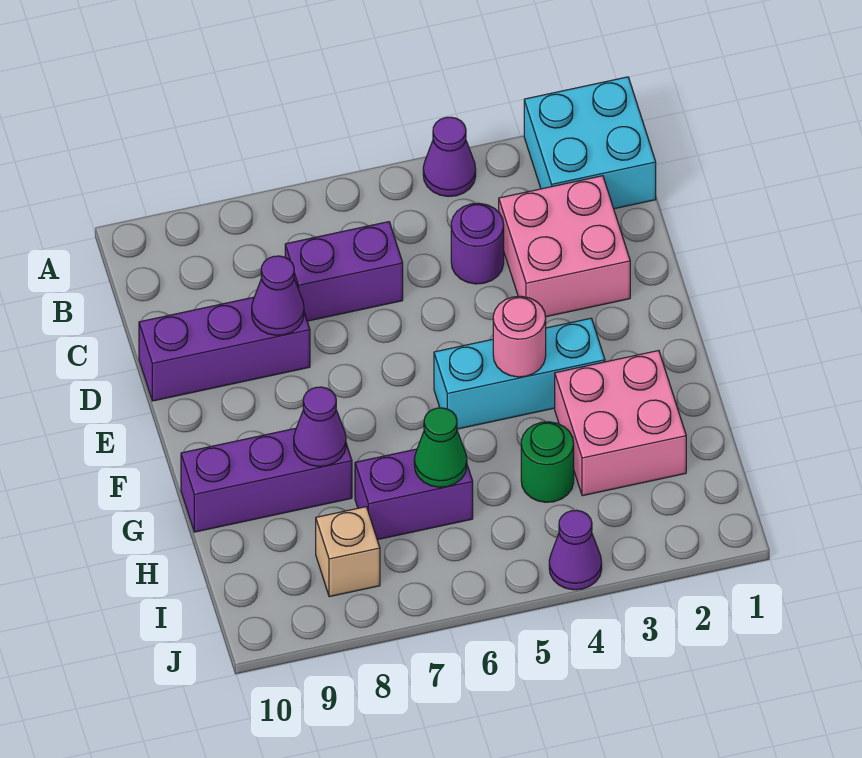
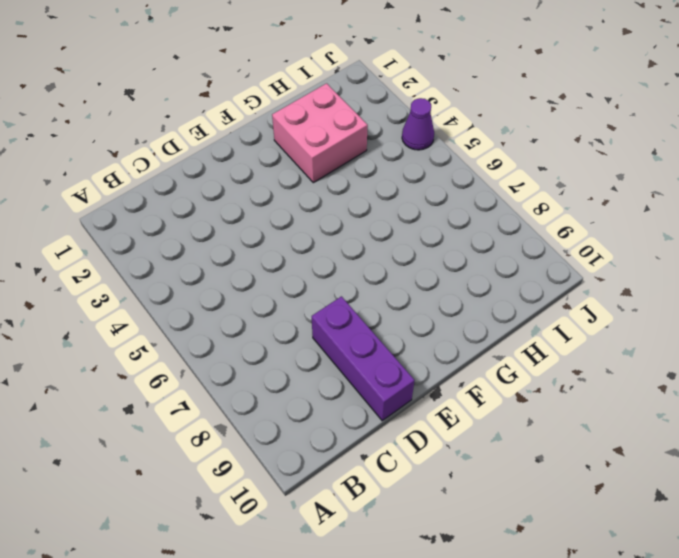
none -> cyan brick A1:B2 level 1
none -> purple cone A4 level 1
none -> pink brick C2:D3 level 1

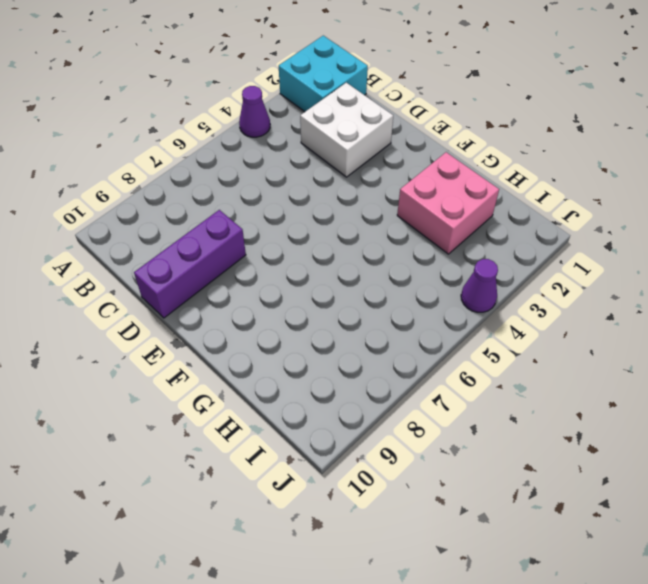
white brick C2:D3 level 1 -> pink brick C2:D3 level 1
none -> purple round brick C4 level 1
none -> purple brick C6:C7 level 1
none -> cyan brick F3:F5 level 1

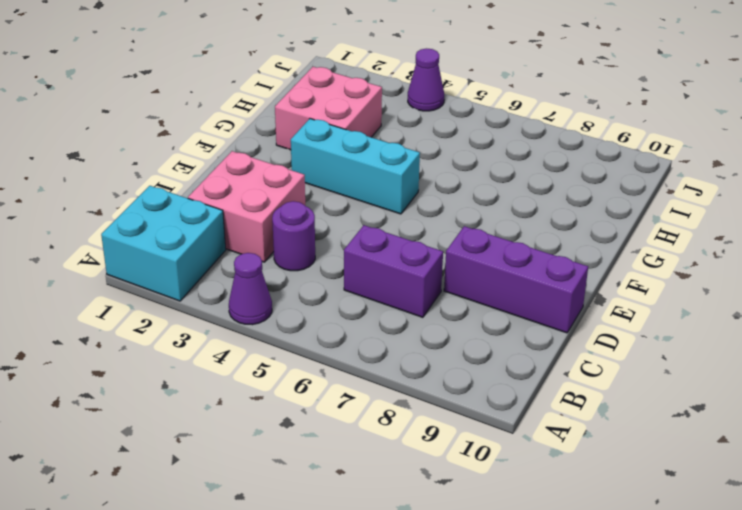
none -> purple brick G8:G10 level 1
none -> green round brick H4 level 1
none -> purple brick H6:H7 level 1

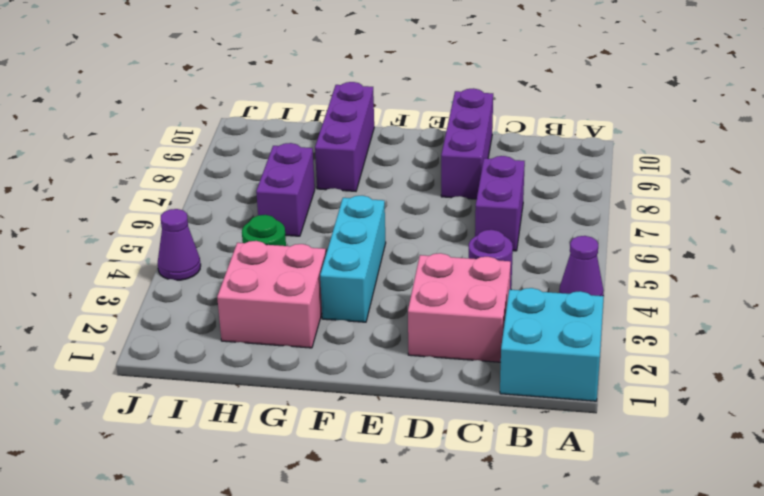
none -> tan brick I8 level 1
none -> purple cone D8 level 2
none -> pink round brick F4 level 2

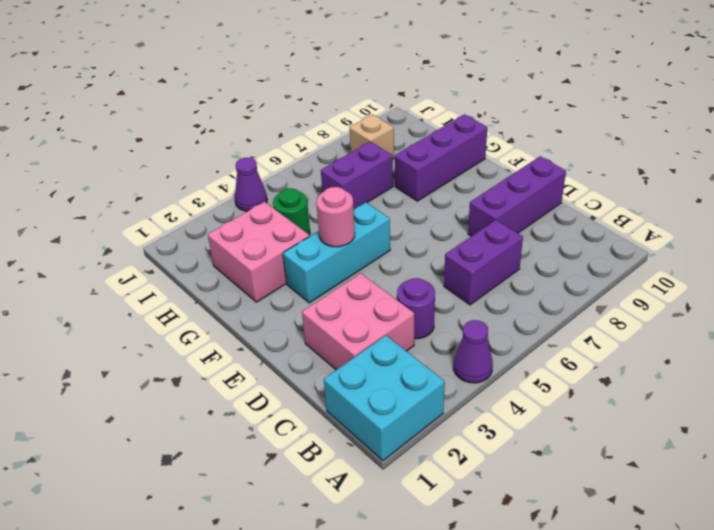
none -> purple cone D8 level 2
none -> purple cone G8 level 2
none -> green cone H6 level 2

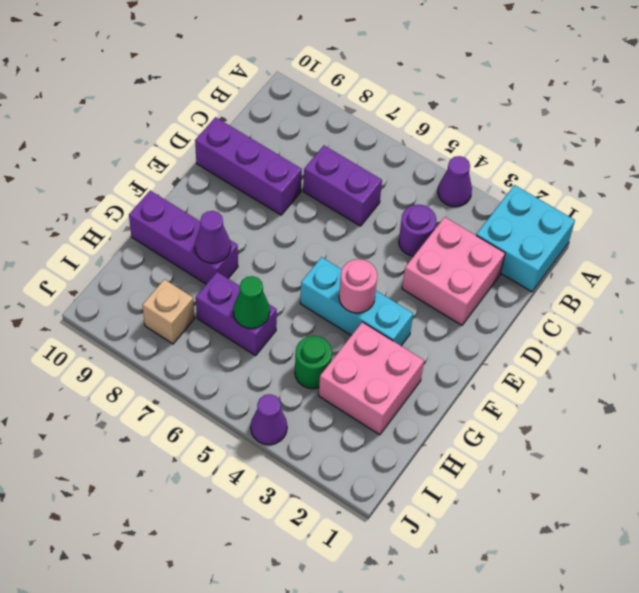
none -> purple cone D8 level 2

